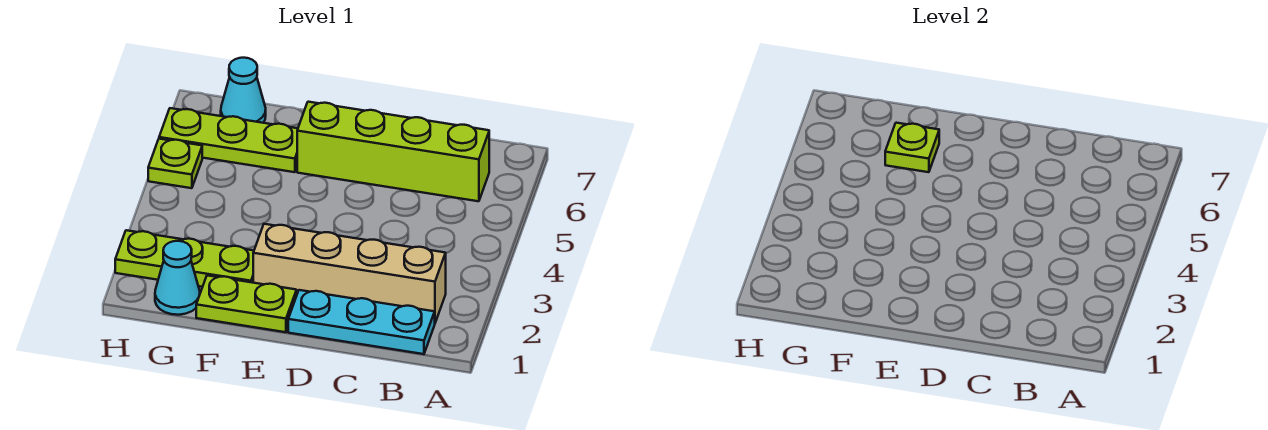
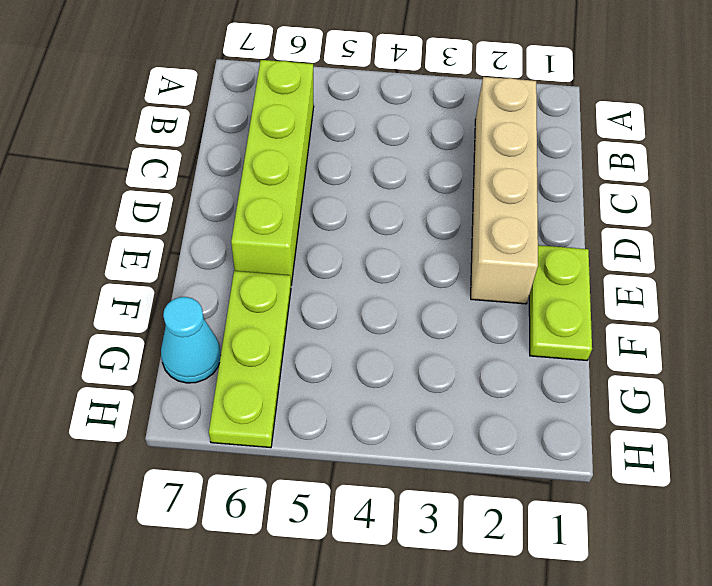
none -> cyan plate B1:D1 level 1
none -> lime plate F2:H2 level 1

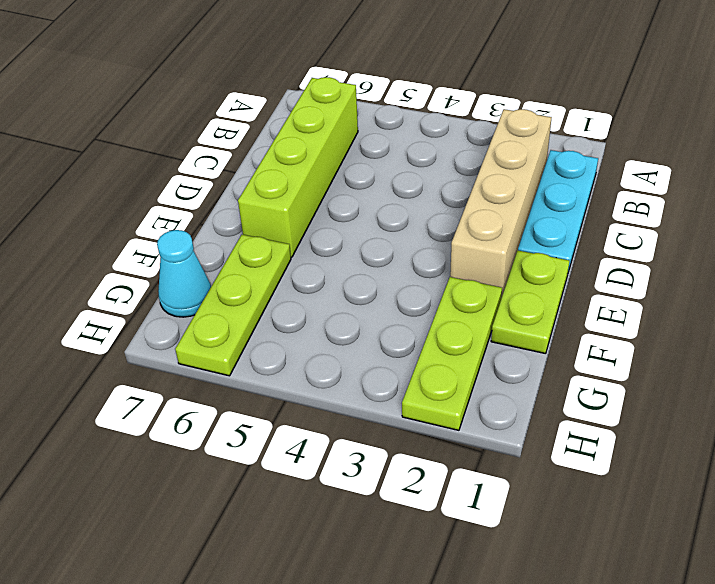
none -> cyan cone G1 level 1
none -> lime plate H5 level 1

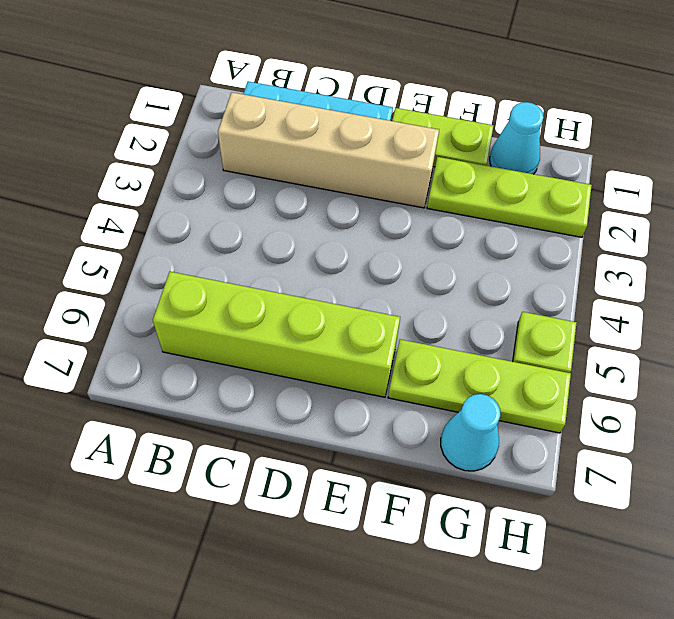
none -> lime plate F6 level 2

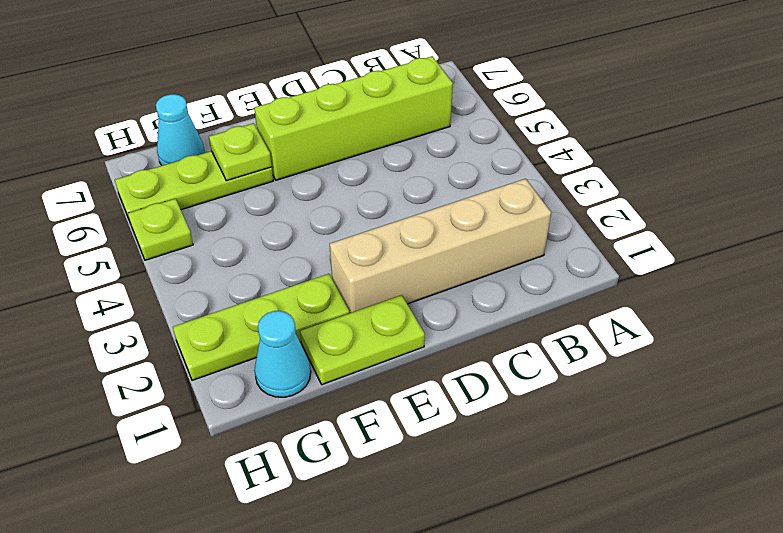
none -> cyan plate B1:D1 level 1

